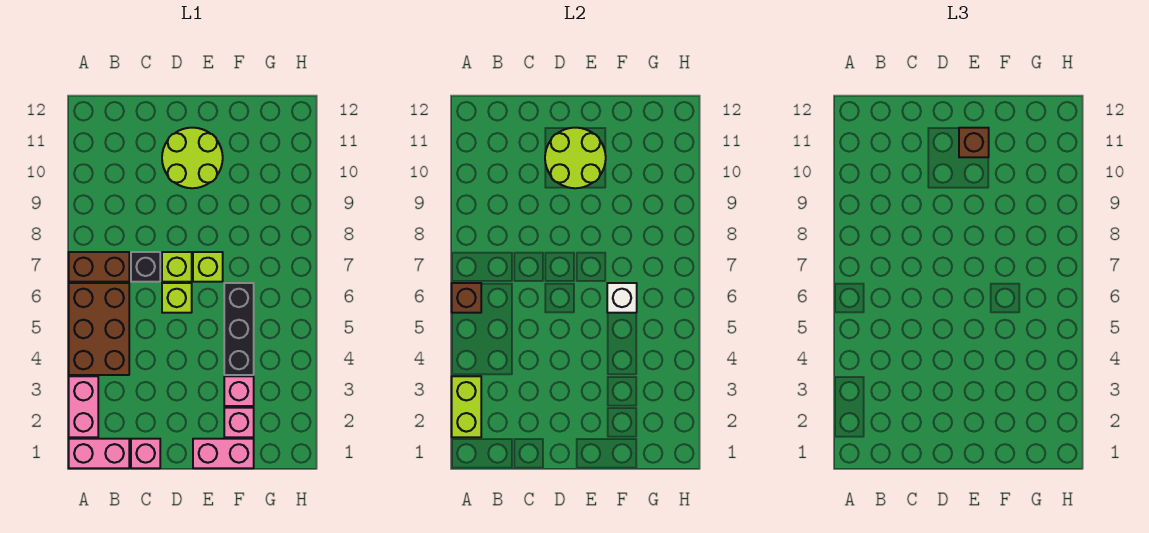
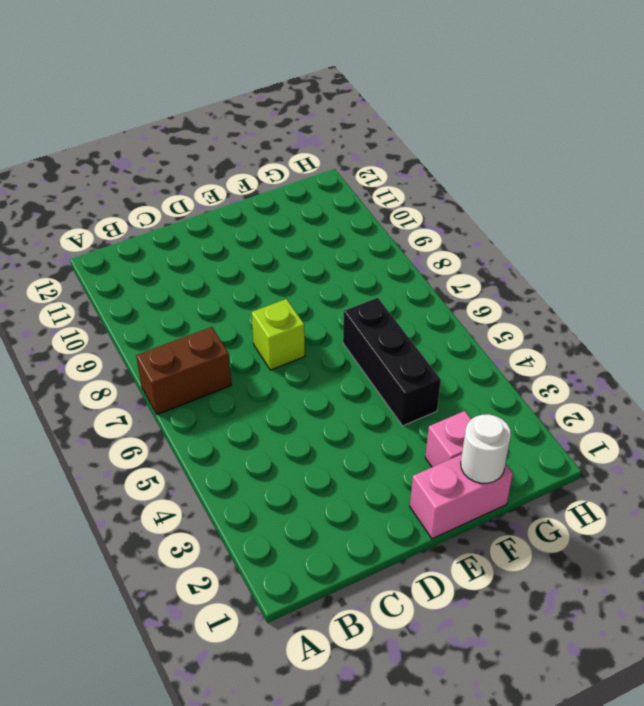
white round brick F1 level 2 -> none
none -> pink brick A1:B1 level 1
none -> pink brick A2:A3 level 1
none -> brown brick A4:B6 level 1

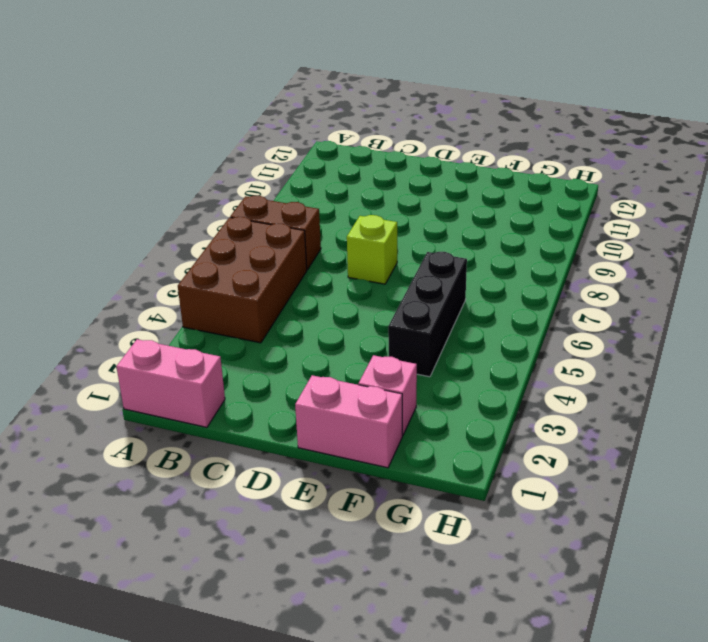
none -> pink brick A2:A3 level 1
none -> pink brick C1 level 1
none -> black brick C7 level 1

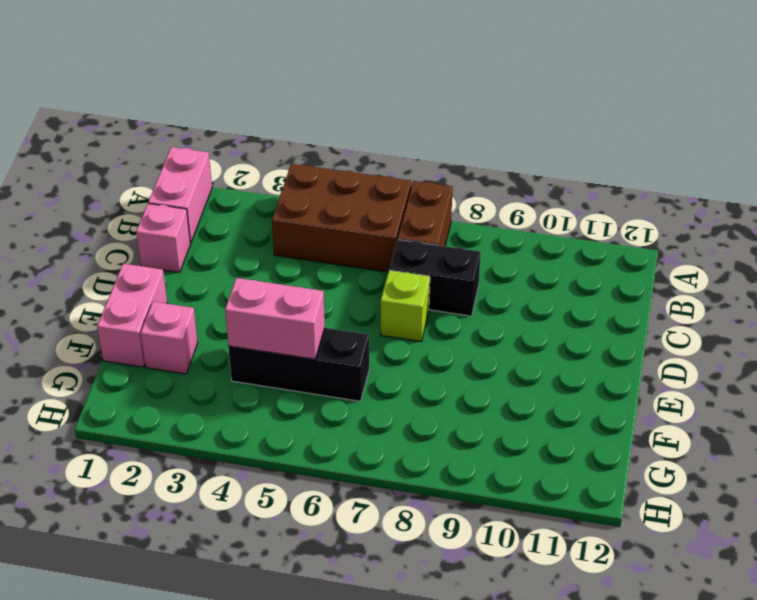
black brick C7:C8 level 1 -> black brick C7 level 1
pink brick F4:F5 level 2 -> pink brick A2:A3 level 1
none -> lime brick D6 level 1
none -> lime round brick D10:E11 level 1
none -> lime brick E7 level 1

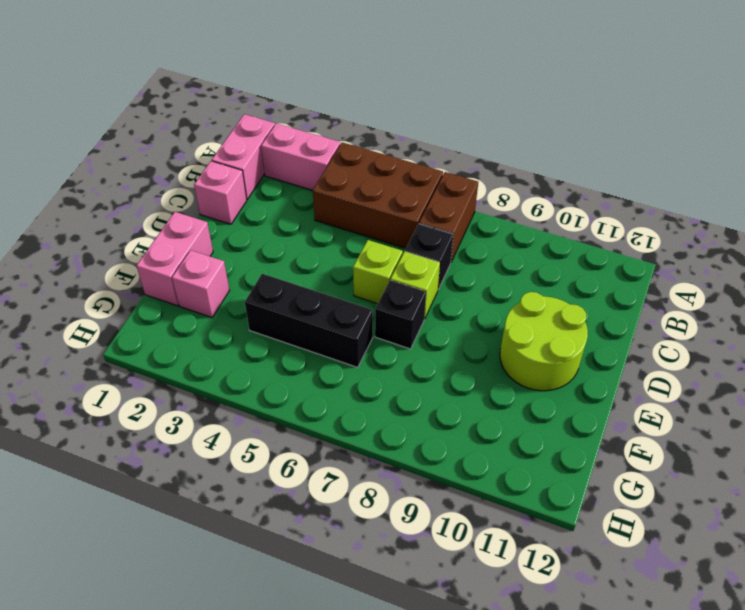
black brick E7 level 1 -> lime brick E7 level 1
none -> pink brick F3 level 1
none -> lime brick A2:A3 level 2
none -> brown brick A6 level 2

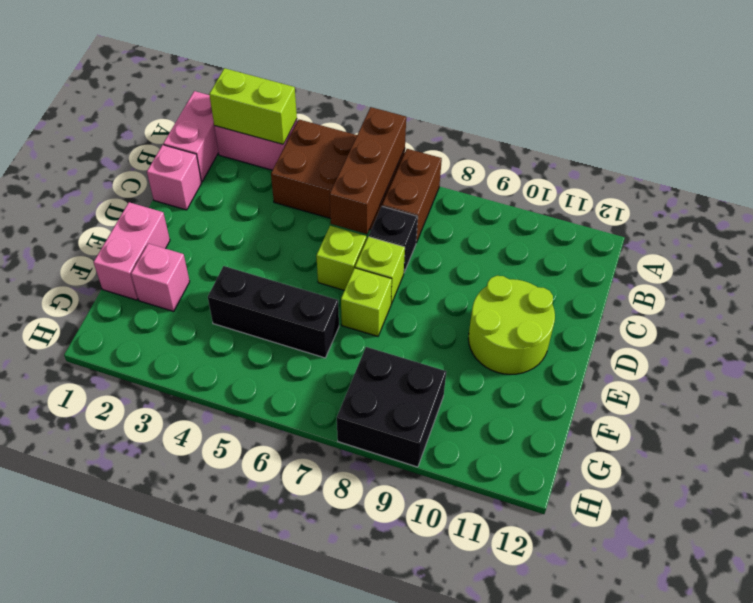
brown brick A6:C6 level 2 -> brown brick A6 level 2
black brick G8:H9 level 1 -> none
none -> pink brick F3 level 1
none -> lime round brick D10:E11 level 2
none -> white brick F6 level 2

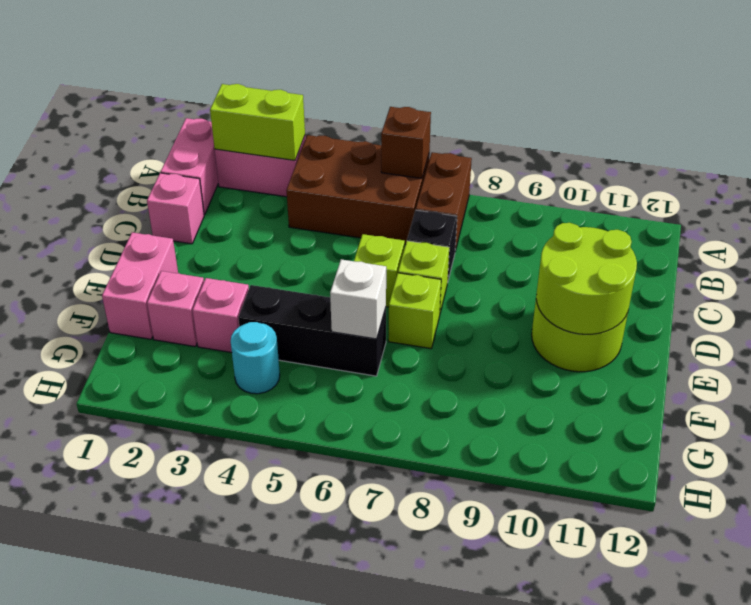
cyan round brick G4 level 1 -> none
none -> brown brick E11 level 3

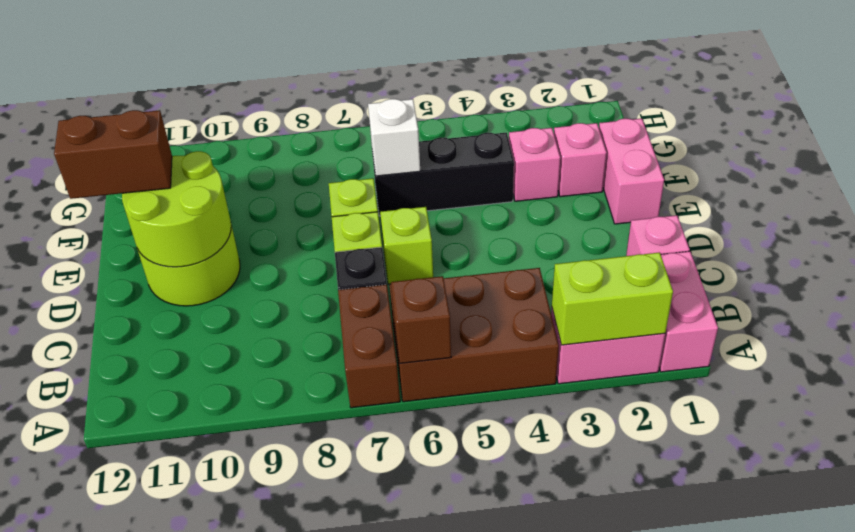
brown brick E11:E12 level 3 -> brown brick E11 level 3

